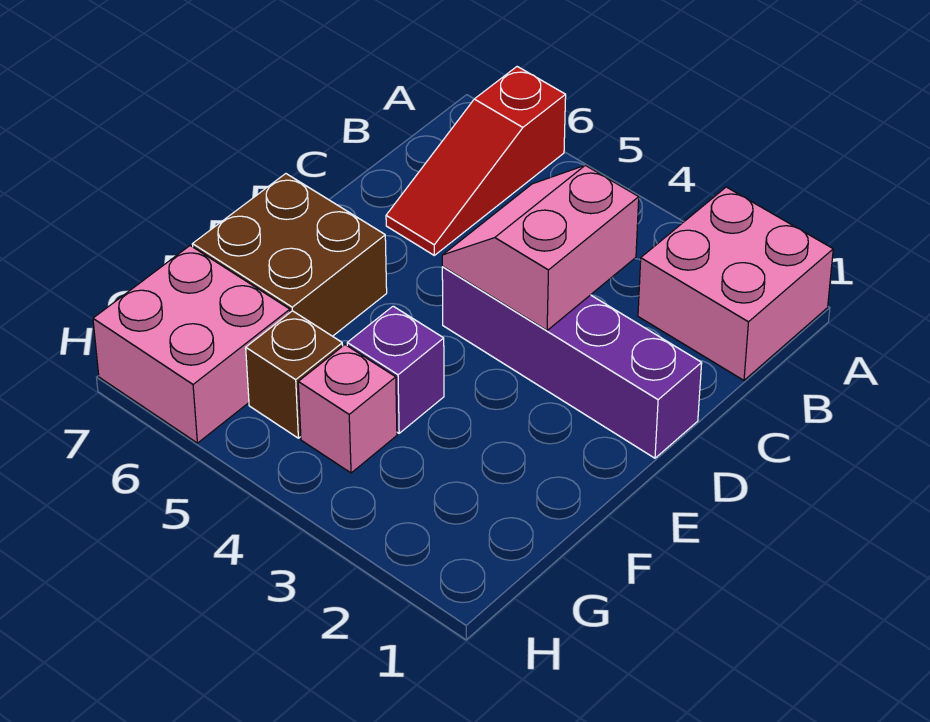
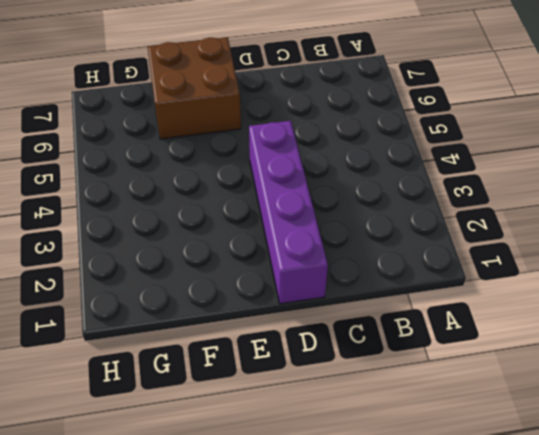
none -> pink brick A1:B2 level 1
none -> red slope A6:C6 level 1 top A

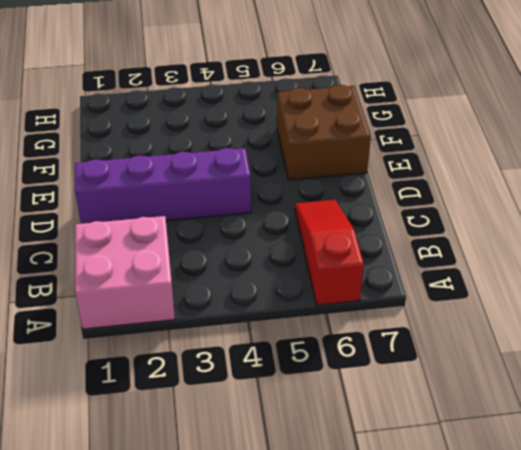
none -> purple brick F4 level 1
none -> pink brick G4 level 1

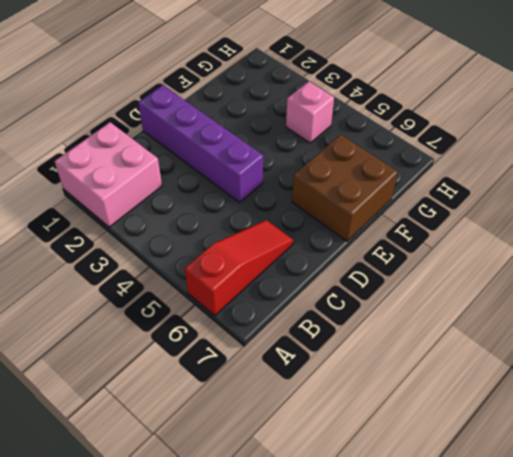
none -> purple brick F4 level 1
none -> brown brick G5 level 1

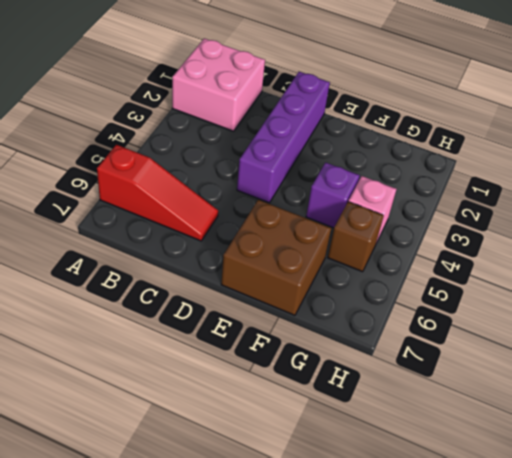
none -> pink brick G6:H7 level 1
none -> pink slope C3:D4 level 2 top 3

